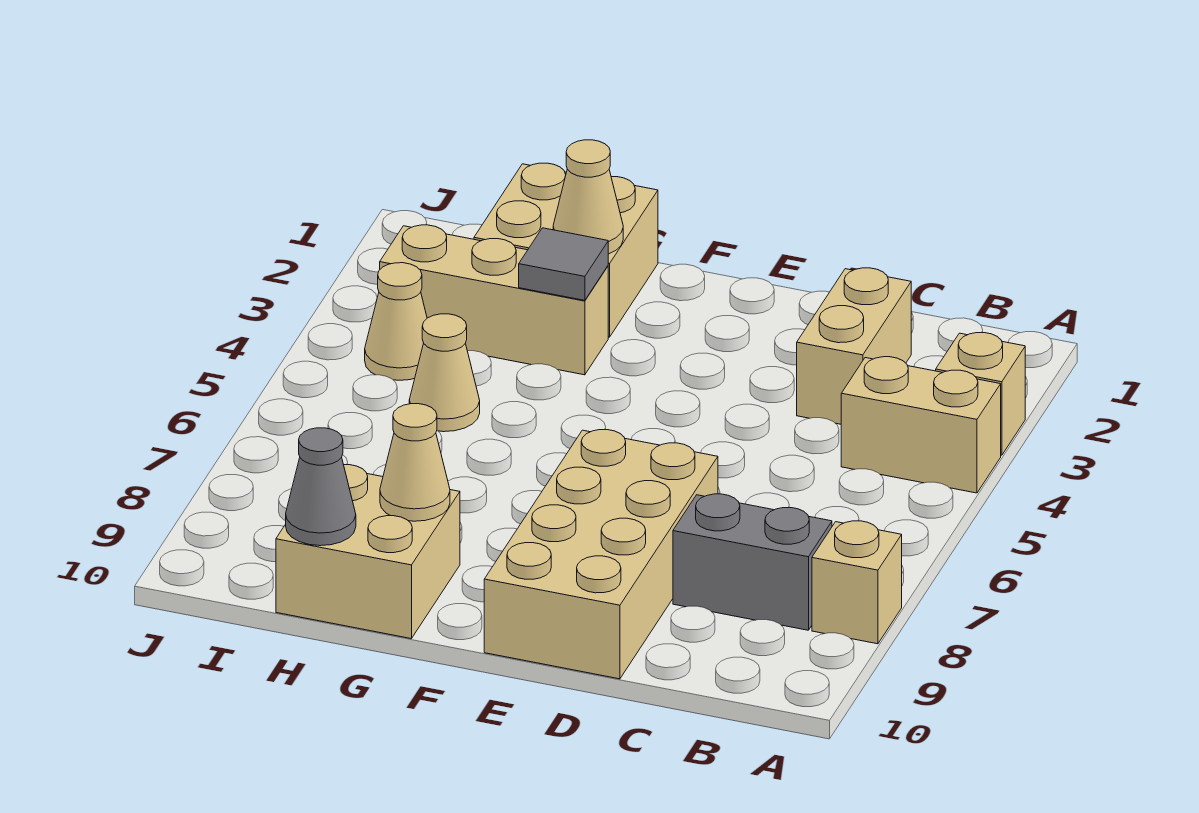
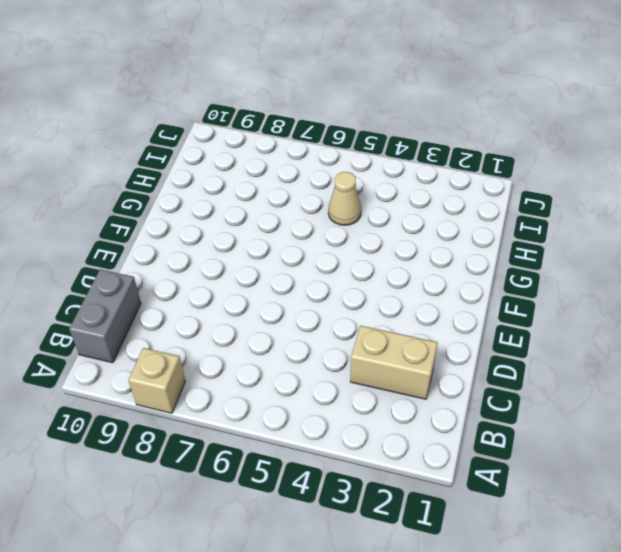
grey brick B10:C10 level 1 -> grey brick B8:C8 level 1
none -> tan brick A3 level 1
none -> tan brick A4:B4 level 1
none -> tan brick D7:E10 level 1

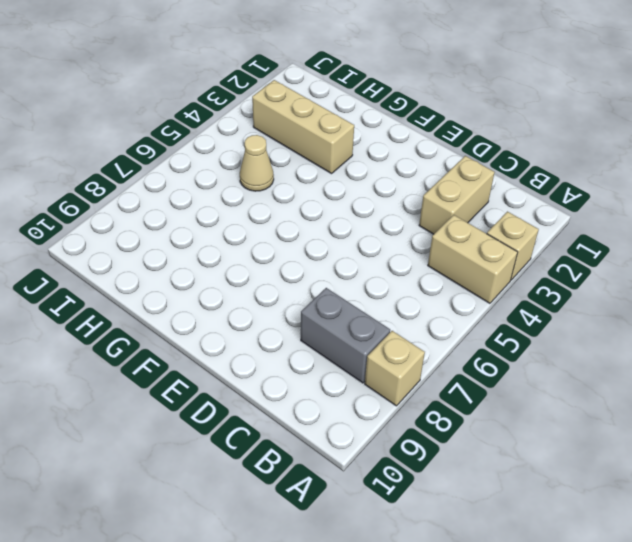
none -> tan brick D7:E10 level 1
none -> tan brick G1:H2 level 1
none -> tan brick G9:H10 level 1

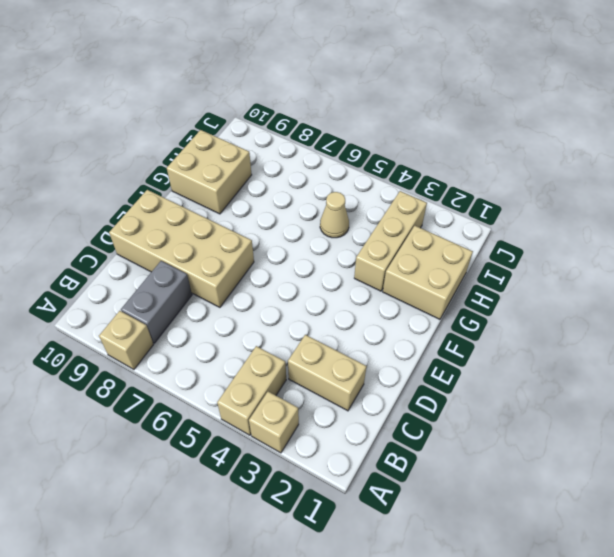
none -> tan cone I4 level 1
none -> tan cone G2 level 2
none -> grey tile G3 level 2

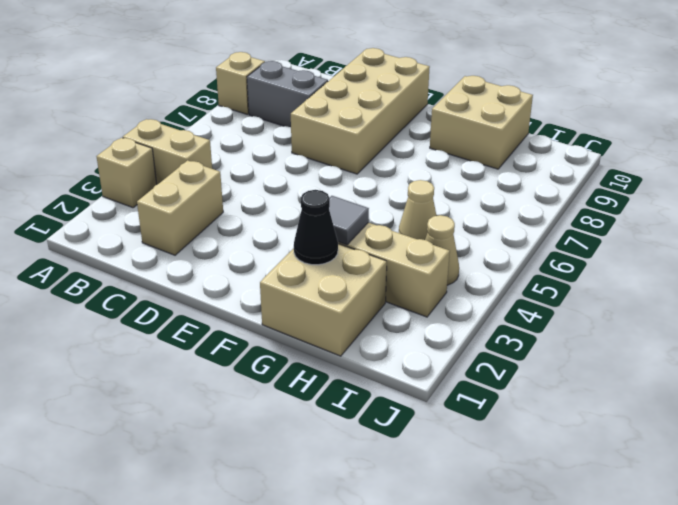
black cone G2 level 2 -> tan cone G2 level 2
none -> tan cone G9 level 2
none -> grey cone H10 level 2

